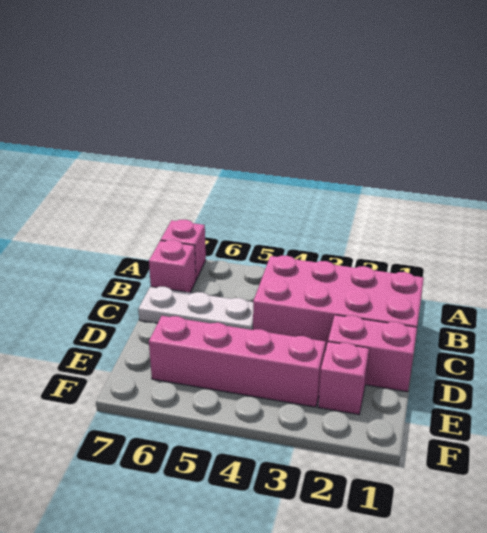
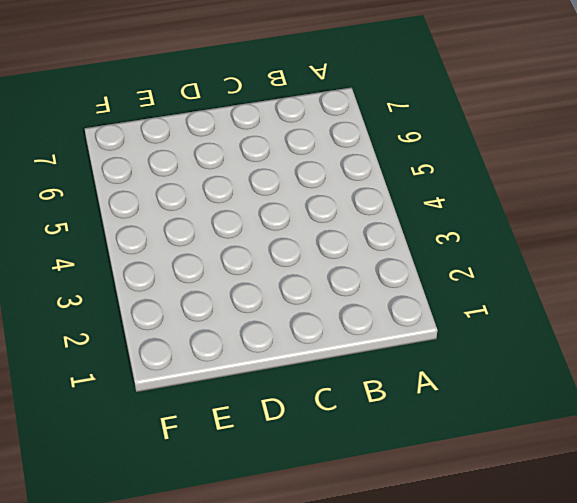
none -> pink brick A7 level 1
none -> pink brick B1:C4 level 1

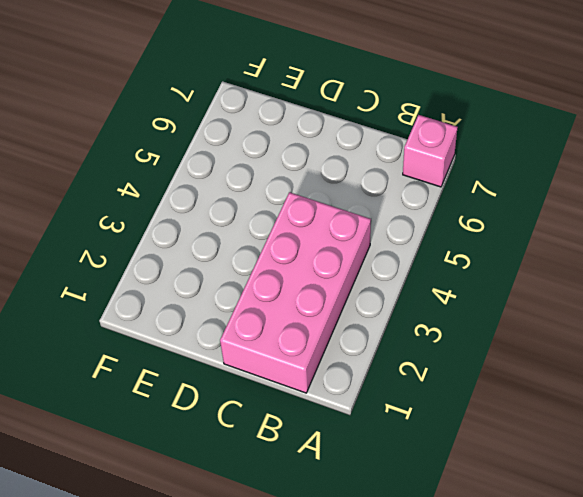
none -> pink brick B7 level 1
none -> white plate C5:C7 level 1

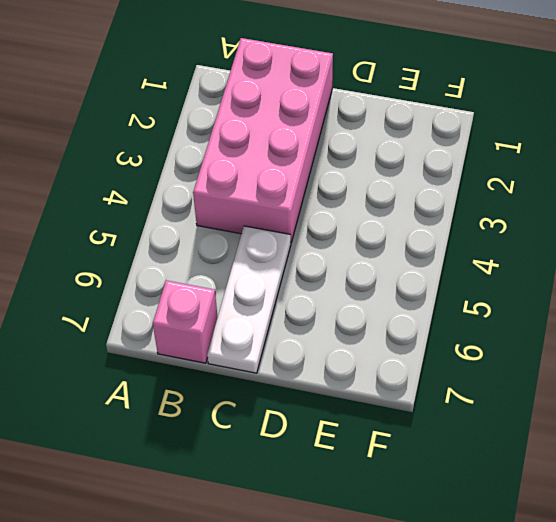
none -> pink brick A7 level 1
none -> pink brick D1:D2 level 1

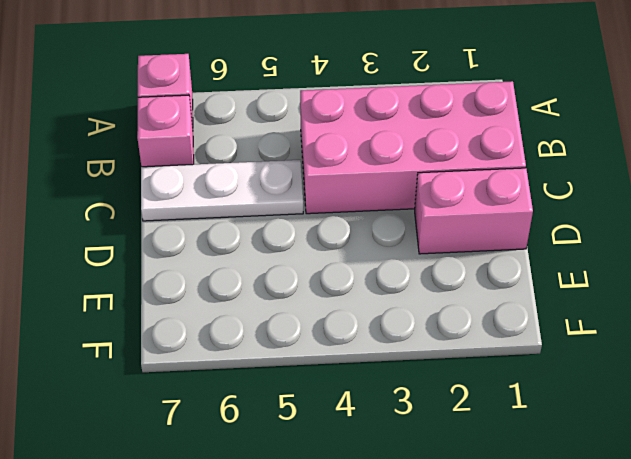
none -> pink brick E2 level 1
none -> pink brick E3:E6 level 1

